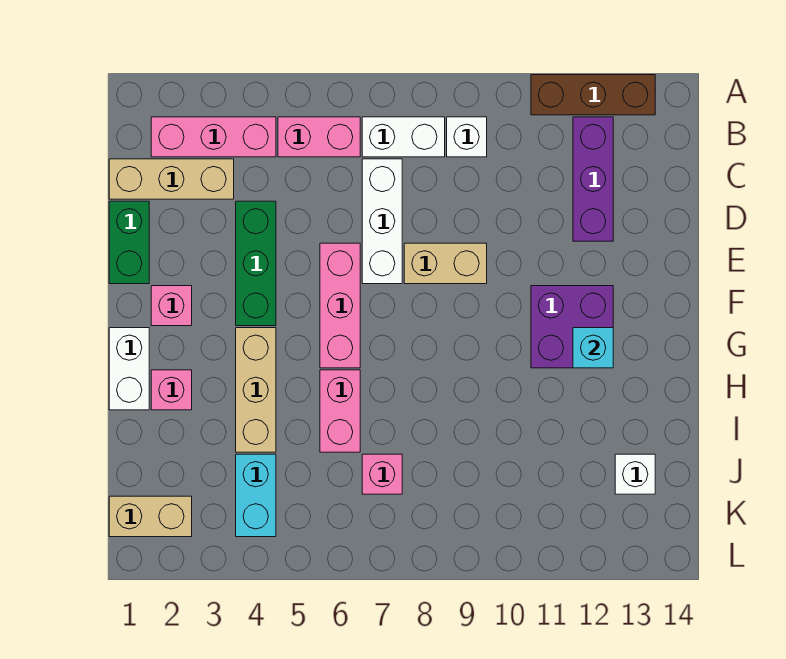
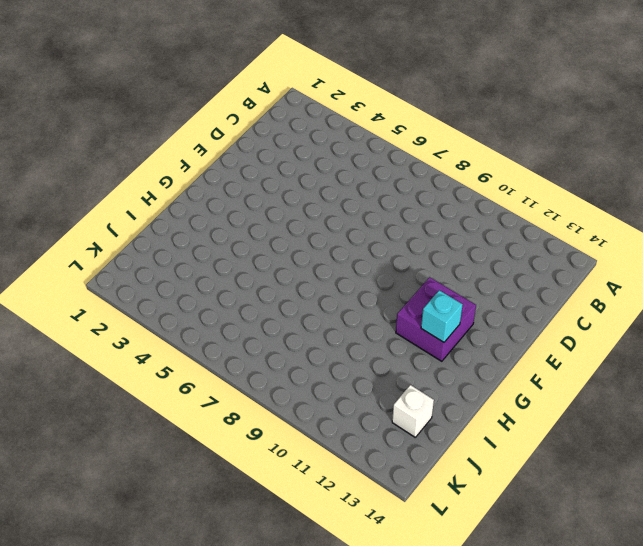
none -> brown brick A11:A13 level 1
none -> pink brick B2:B4 level 1
none -> pink brick B5:B6 level 1

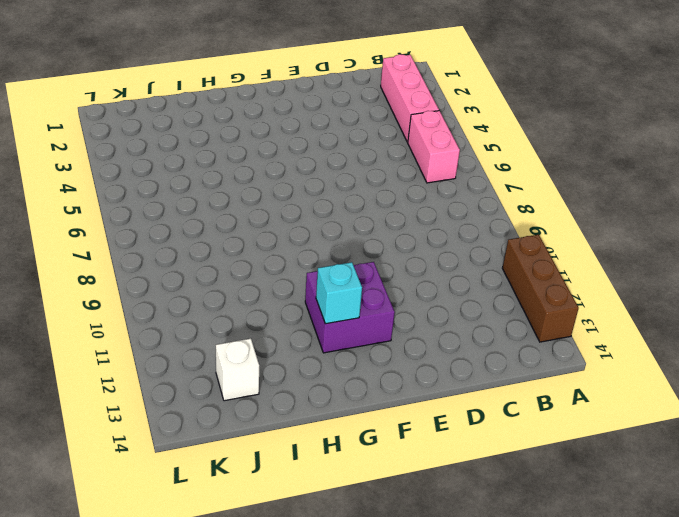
none -> white brick B7:B8 level 1
none -> white brick B9 level 1
none -> purple brick B12:D12 level 1

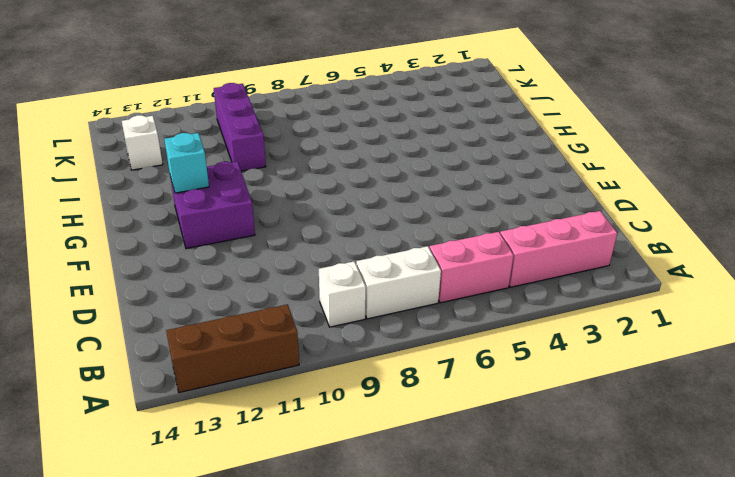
purple brick I10:K10 level 1 -> purple brick B12:D12 level 1
none -> tan brick C1:C3 level 1
none -> white brick C7:E7 level 1
none -> green brick D1:E1 level 1

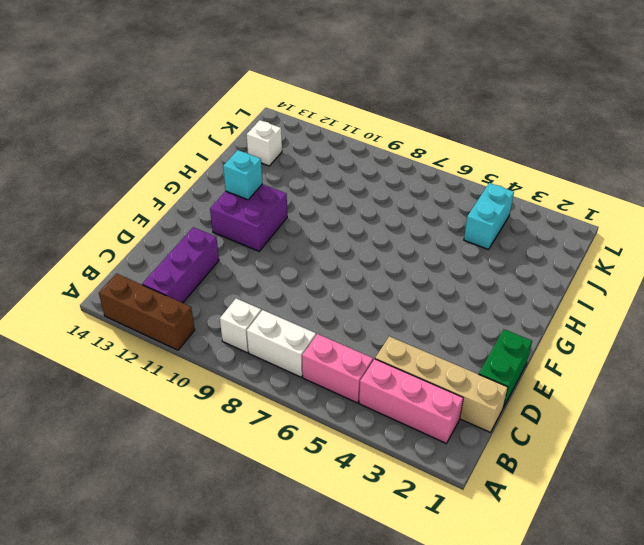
tan brick C1:C4 level 1 -> tan brick C1:C3 level 1
none -> white brick C7:E7 level 1
none -> green brick D4:F4 level 1
none -> pink brick E6:G6 level 1

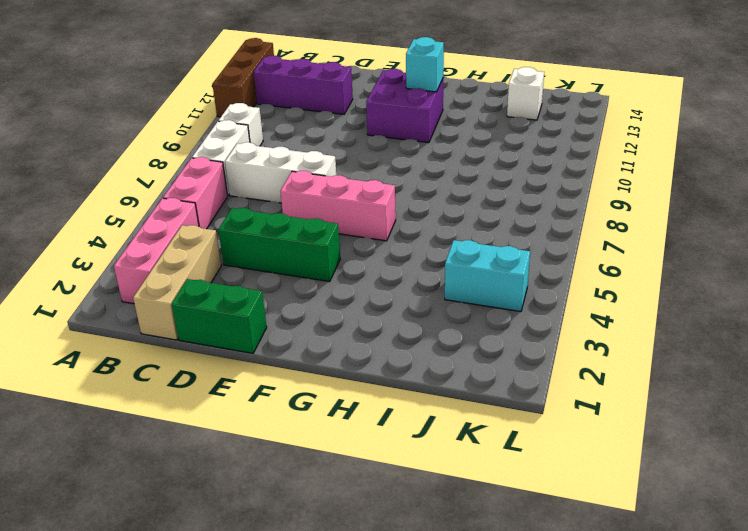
none -> tan brick E8:E9 level 1
none -> pink brick F2 level 1
none -> white brick G1:H1 level 1

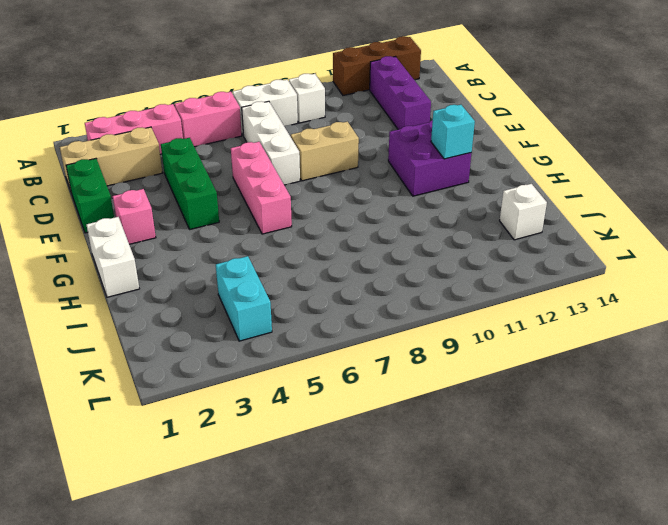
none -> tan brick G4:I4 level 1
none -> pink brick H2 level 1
none -> pink brick H6:I6 level 1

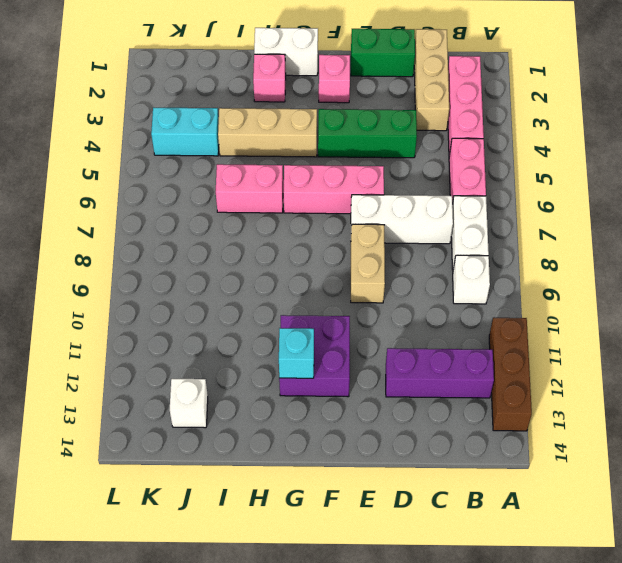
none -> pink brick J7 level 1
none -> tan brick K1:K2 level 1

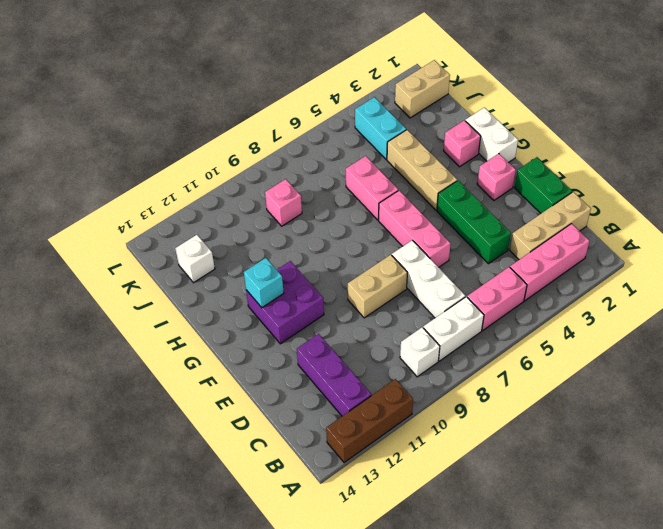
pink brick J9 level 1 -> pink brick J7 level 1

